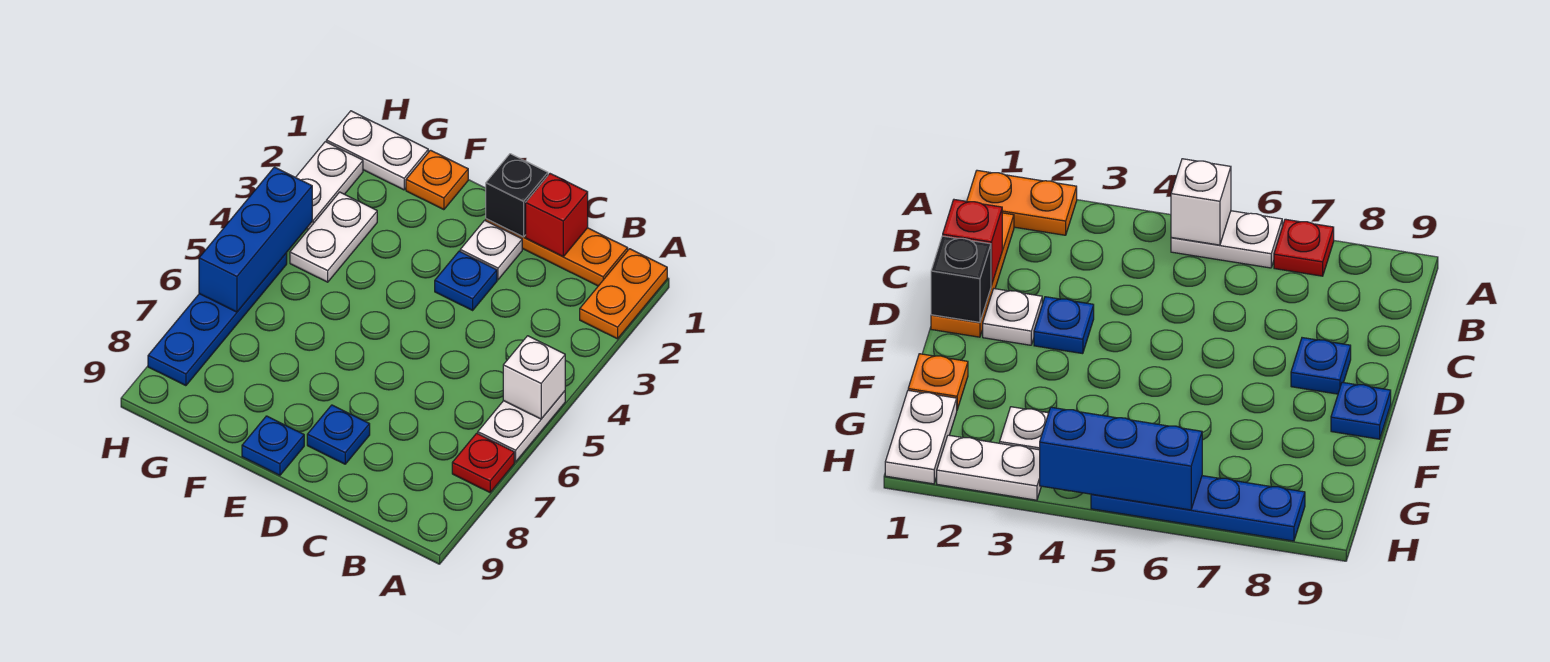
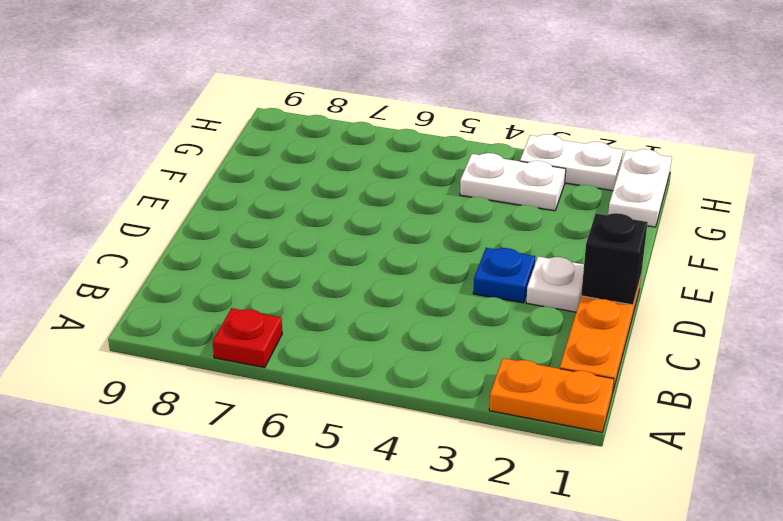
none -> white plate A5:A6 level 1
none -> blue plate D8 level 1
none -> blue plate E9 level 1

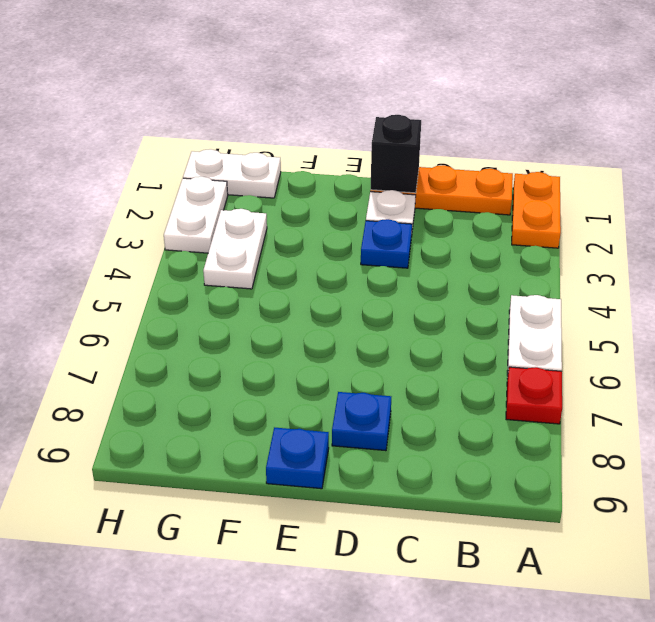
none -> orange plate F1 level 1
none -> blue plate H5:H8 level 1
none -> white brick A5 level 2

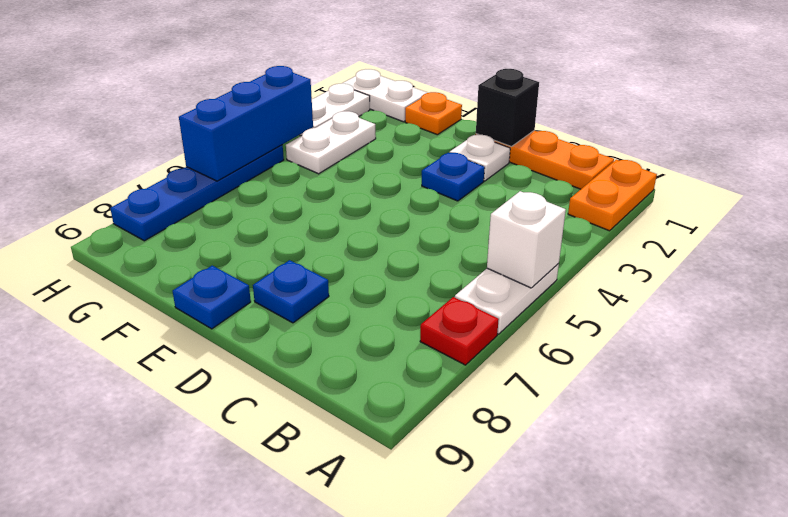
none -> red brick C1 level 2

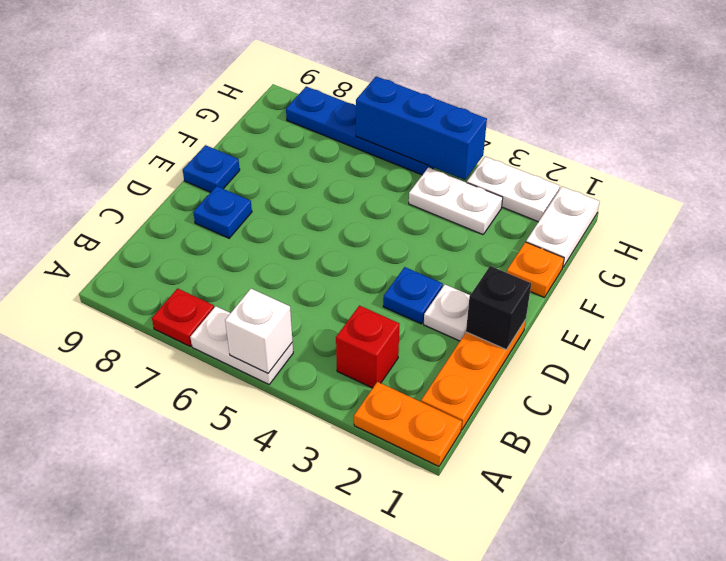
red brick B3 level 1 -> red brick C1 level 2

